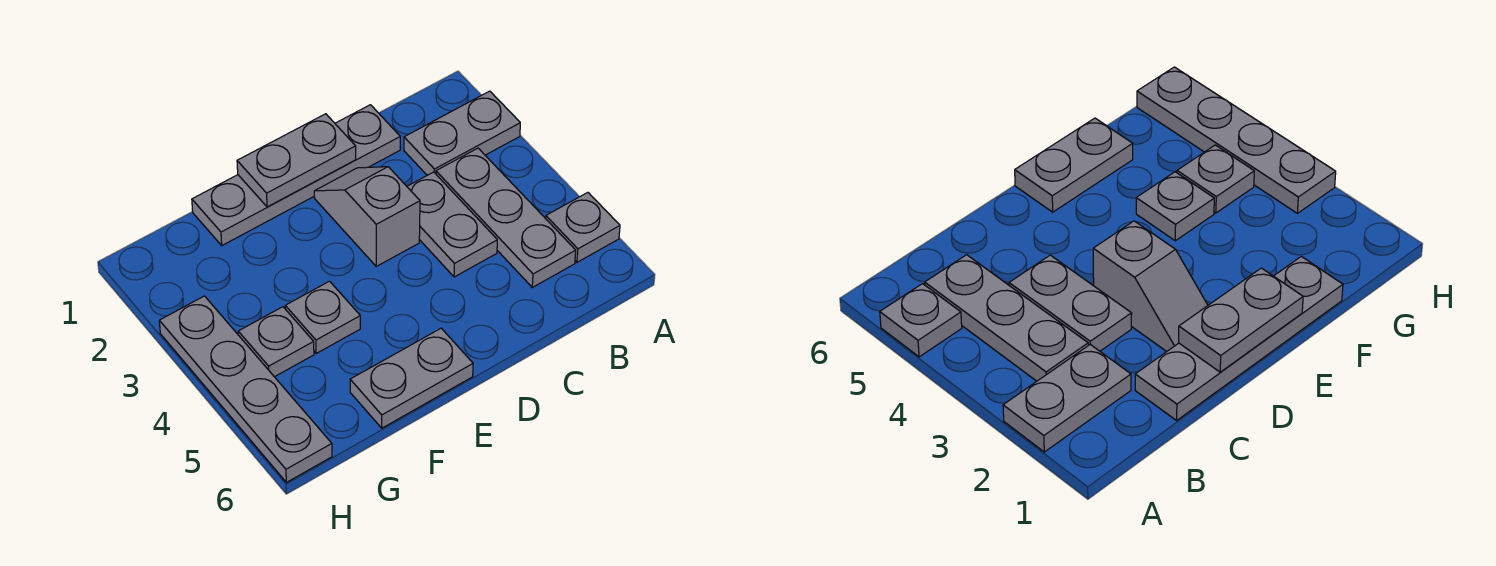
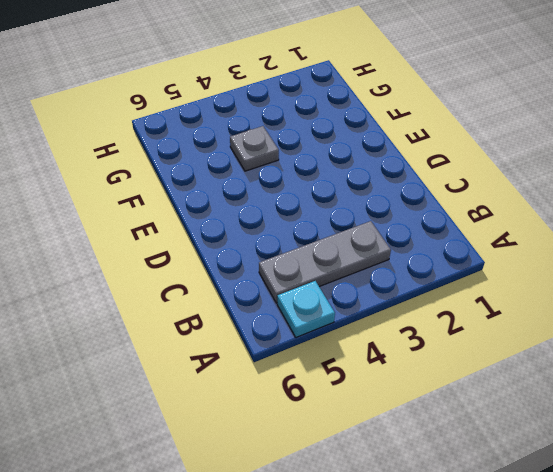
cyan plate A5 level 1 -> grey plate A5 level 1
none -> grey plate A2:B2 level 1
none -> grey plate C1:F1 level 1

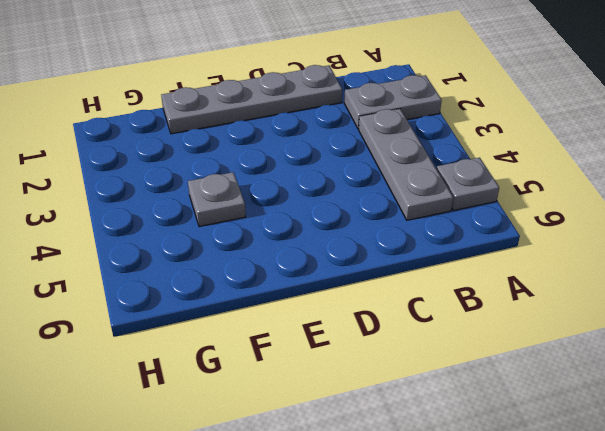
none -> grey plate C3:C4 level 1
none -> grey slope D2:D3 level 1 top 3

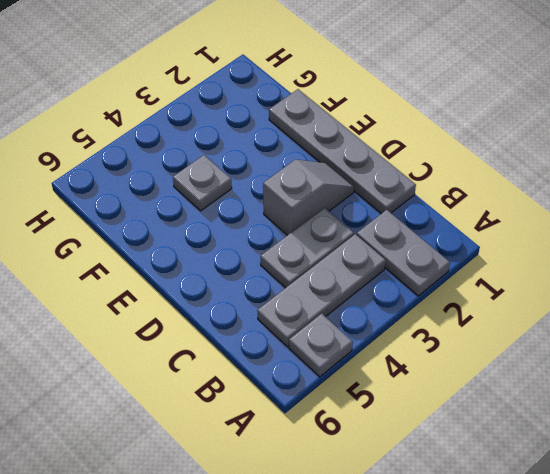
none -> grey plate E6:F6 level 1
none -> grey plate G4 level 1

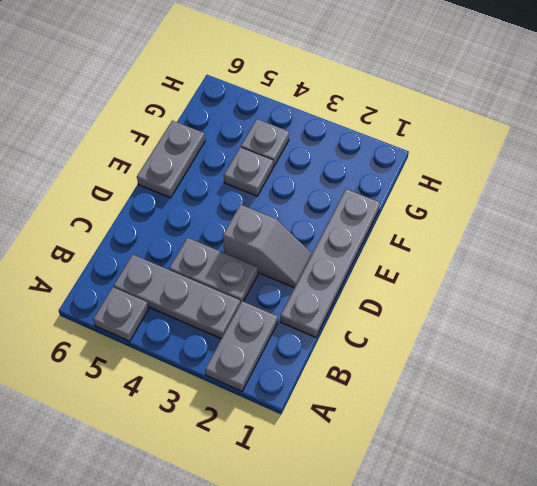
none -> grey plate H3:H6 level 1
none -> grey plate D1:E1 level 2

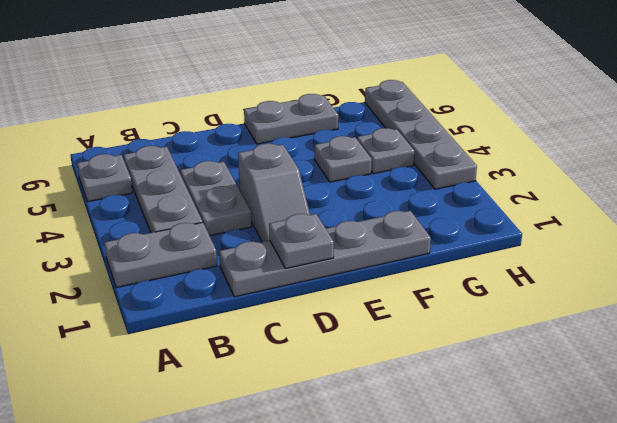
grey plate D1 level 2 -> grey plate D1:E1 level 2

